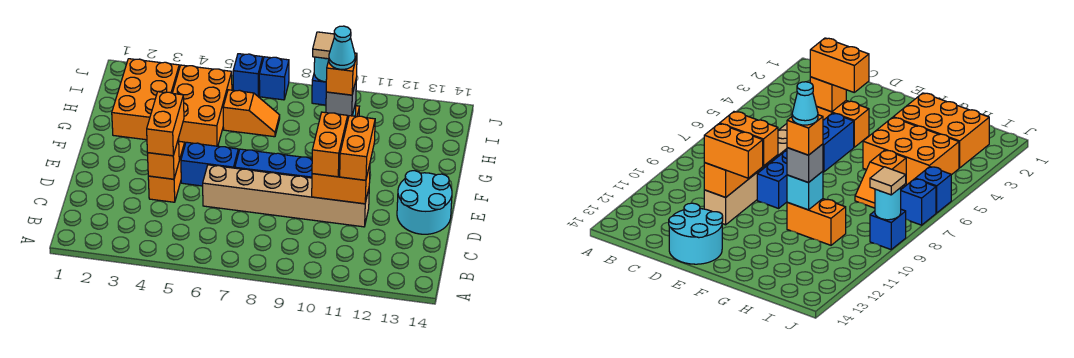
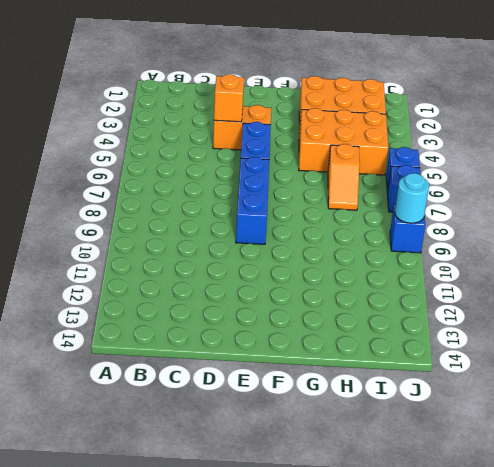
none -> tan brick D6:D11 level 1
none -> cyan round brick D13:E14 level 1
none -> orange brick G10:H10 level 1

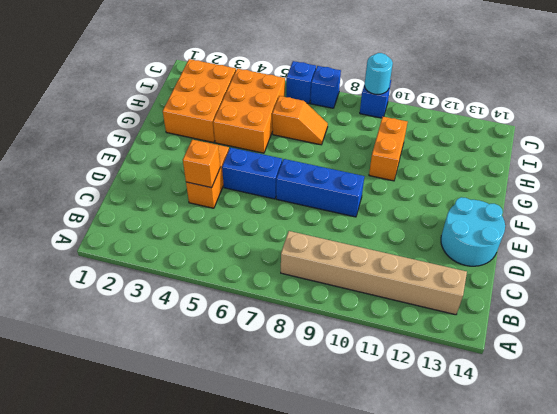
tan brick B8:B13 level 1 -> tan brick D6:D11 level 1
none -> orange brick D10:D11 level 2
none -> cyan brick G10 level 2
none -> orange brick D4:E4 level 3

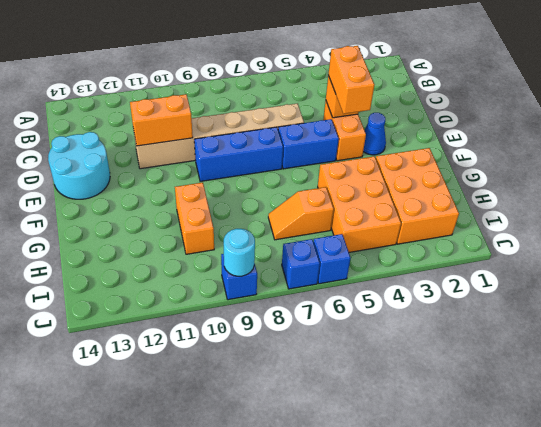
blue cone E3 level 1 -> none
none -> cyan brick G10 level 2
none -> orange brick D10:E10 level 3
none -> orange brick D11:E11 level 3

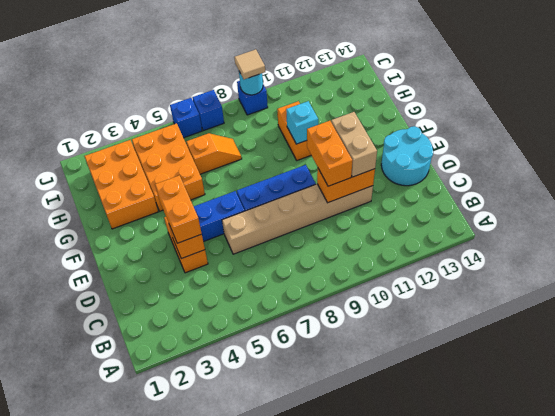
tan brick D11:E11 level 3 -> orange brick D11:E11 level 3
none -> grey brick G10 level 3
none -> orange brick G10 level 4
none -> cyan cone G10 level 5

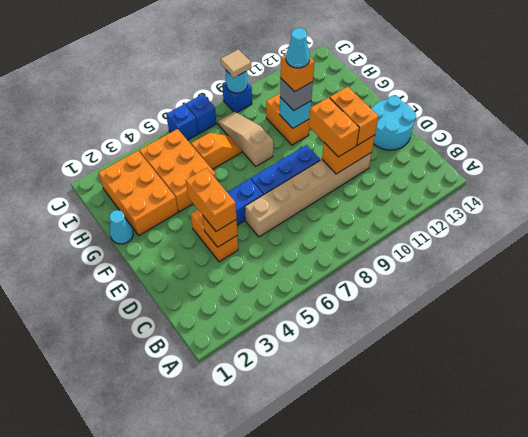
cyan cone G1 level 1 -> none
tan slope G8:I8 level 1 top G -> none

